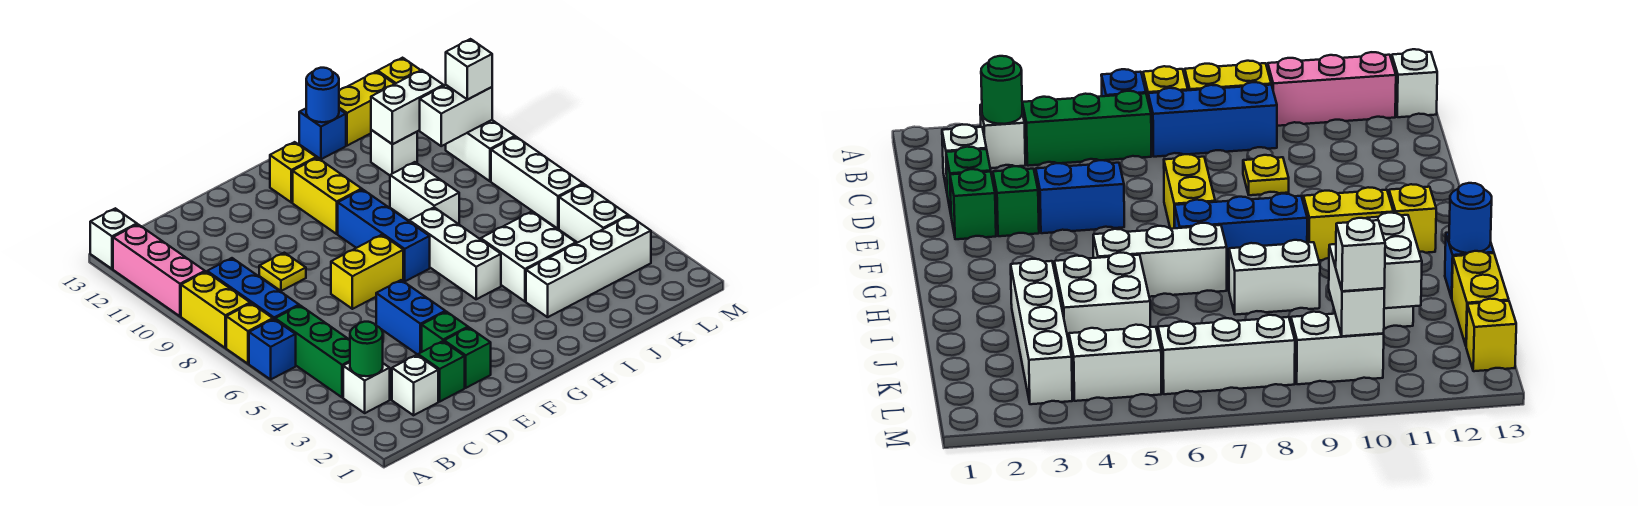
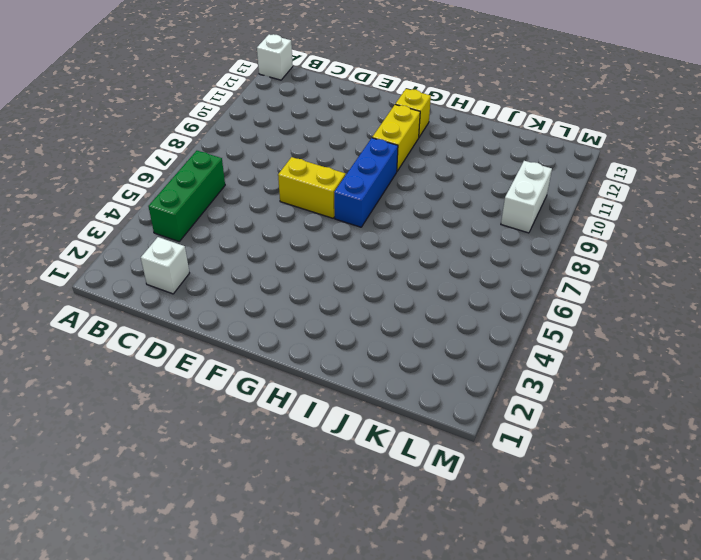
none -> blue brick A6 level 1
none -> yellow brick A7 level 1
none -> yellow brick A8:A9 level 1
none -> pink brick A10:A12 level 1

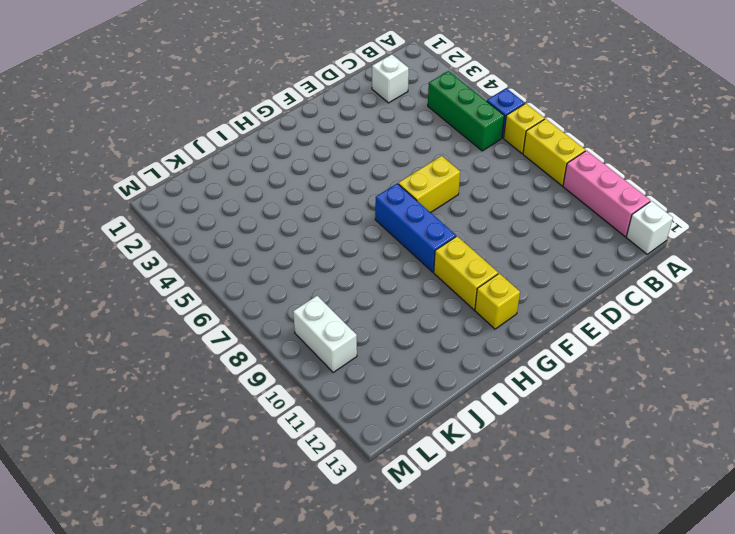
none -> white brick B3 level 1
none -> blue brick B7:B9 level 1
none -> green brick D2 level 1
none -> yellow plate D9 level 1

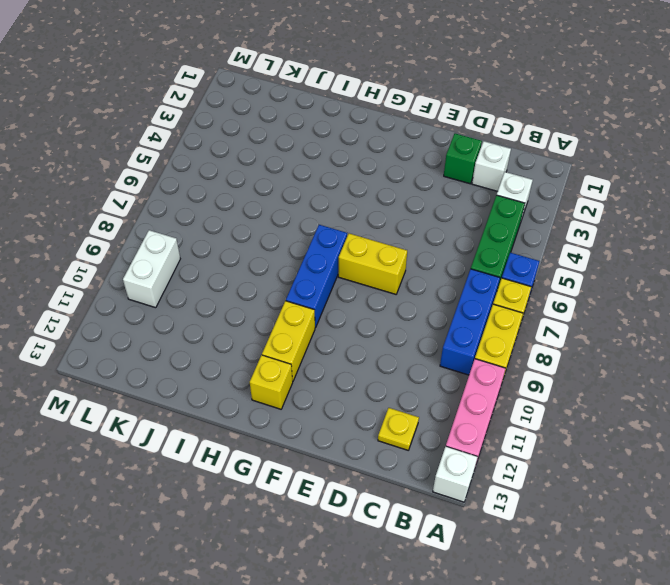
yellow plate C12 level 1 -> yellow plate D9 level 1
none -> green brick E2 level 1
none -> green brick E3 level 1
none -> blue brick E4:E5 level 1
none -> white brick H5:H7 level 1

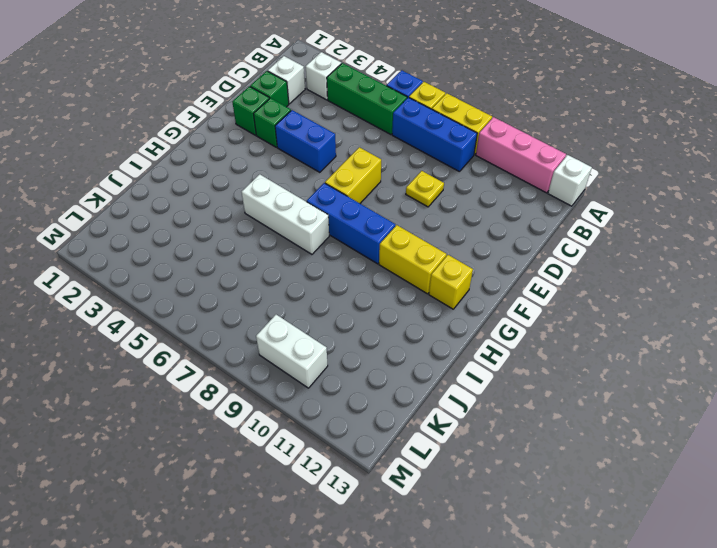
none -> white brick I3:L3 level 1
none -> white brick I4:J5 level 1
none -> white brick I8:I9 level 1
none -> blue brick I13 level 1

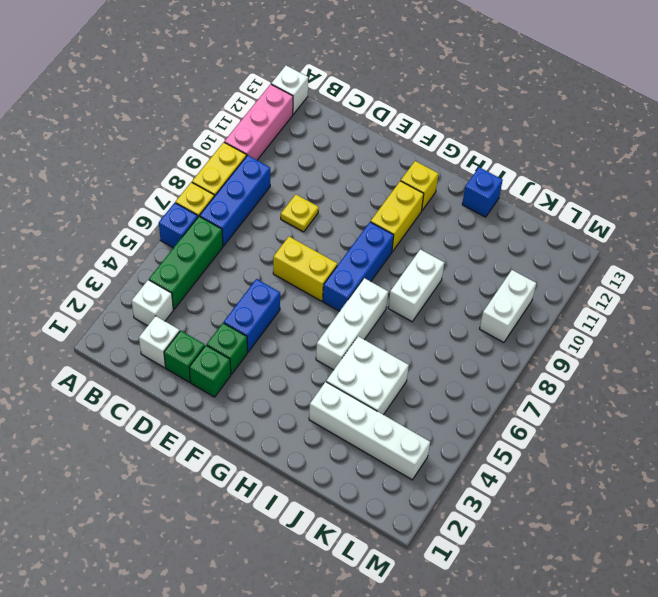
none -> white brick J11 level 1
none -> yellow brick J13:K13 level 1
none -> white brick L4:L5 level 1
none -> white brick L6:L8 level 1

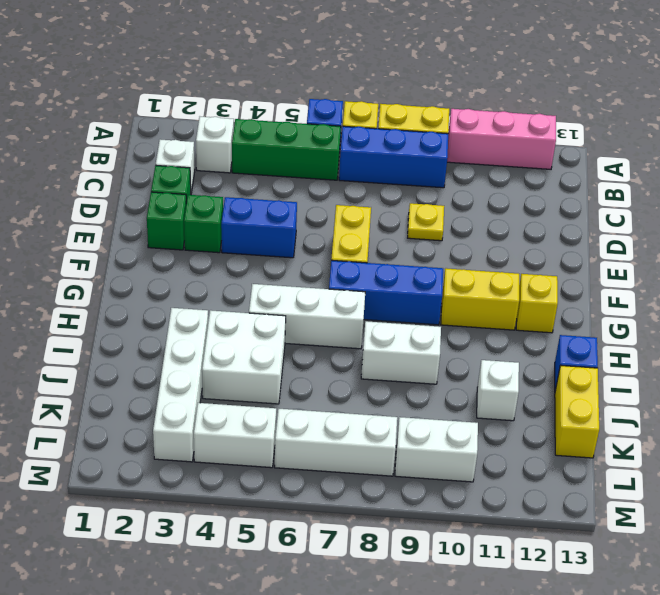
none -> white brick A13 level 1
none -> yellow brick L13 level 1
none -> green round brick B3 level 2
none -> blue round brick I13 level 2

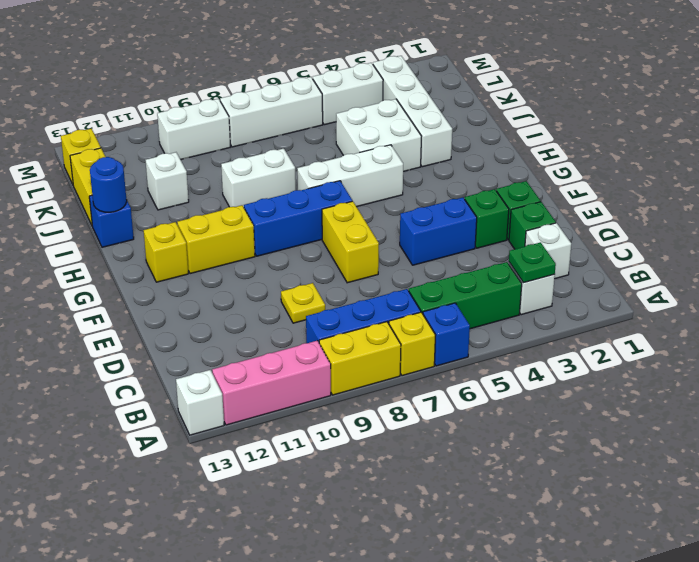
green plate B3 level 2 -> green round brick B3 level 2
none -> white brick J11:K11 level 2
none -> white brick K10:L10 level 2
none -> white brick L10 level 3

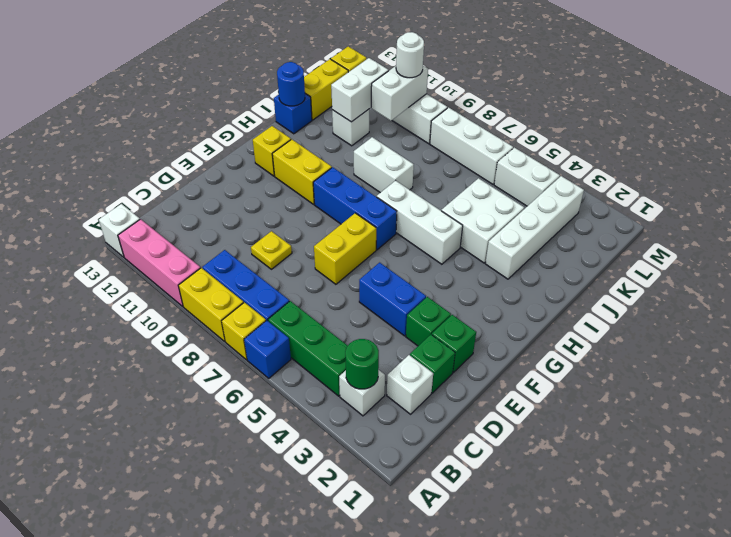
white round brick L10 level 3 -> white brick L10 level 3

